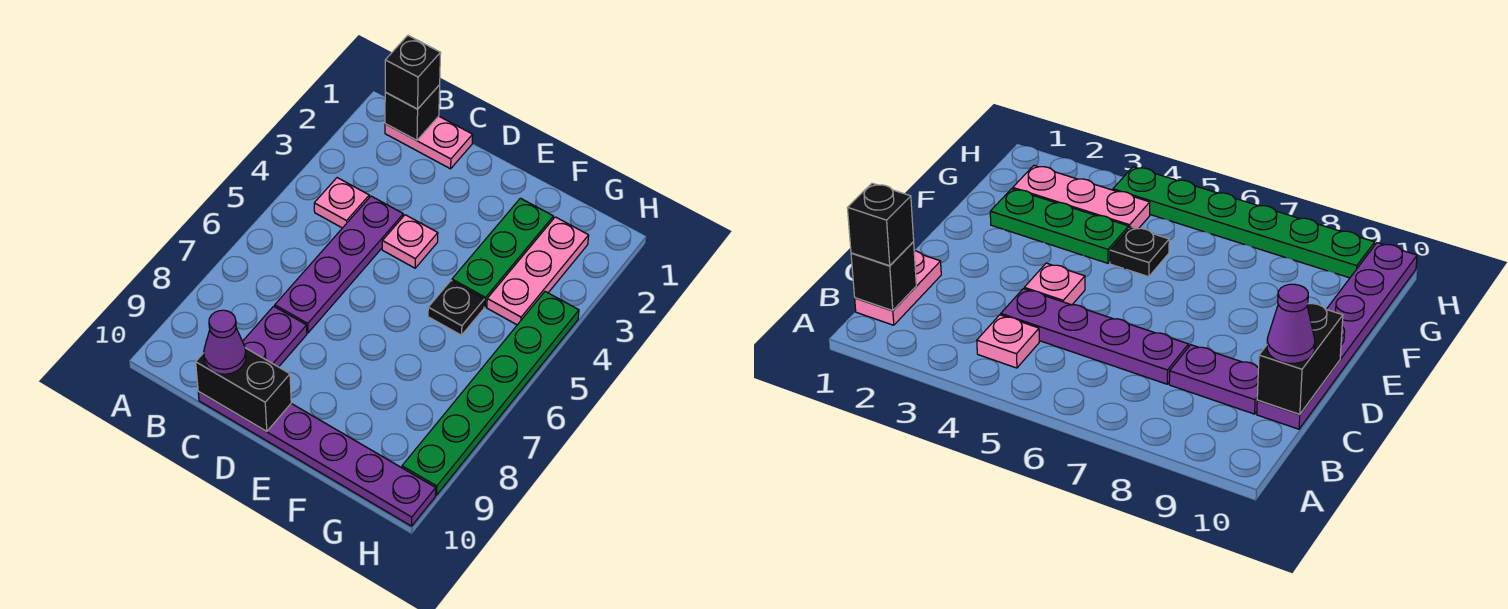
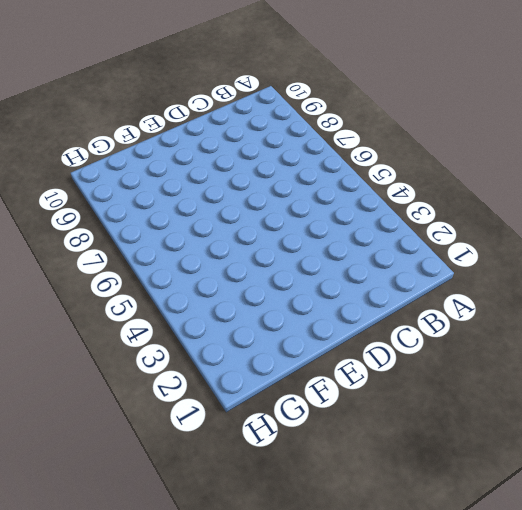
none -> pink plate B1:C1 level 1
none -> pink plate B4 level 1
none -> purple plate C4:C7 level 1

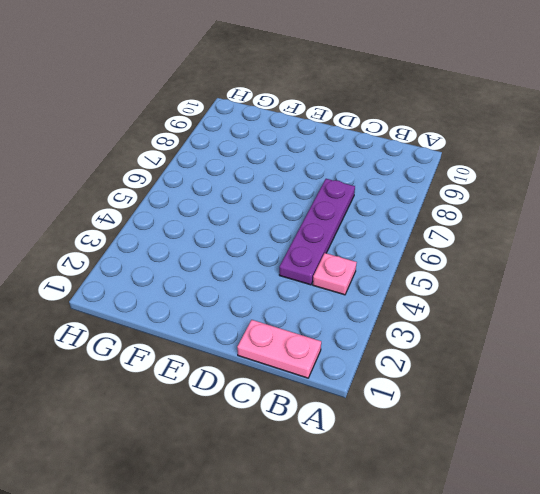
none -> purple plate C8:C9 level 1
none -> purple plate C10:H10 level 1
none -> pink plate D4 level 1

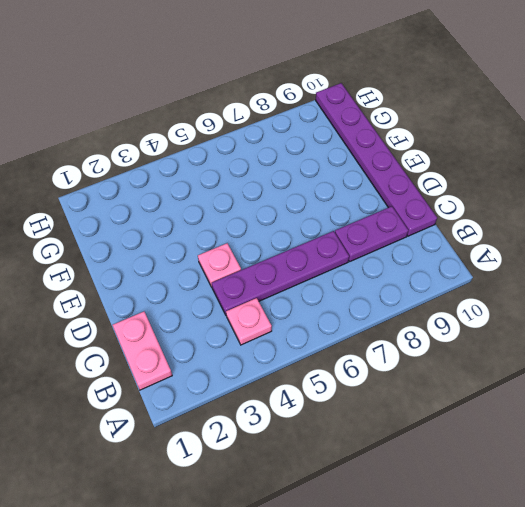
none -> green plate F2:F4 level 1
none -> black plate F5 level 1
none -> pink plate G2:G4 level 1

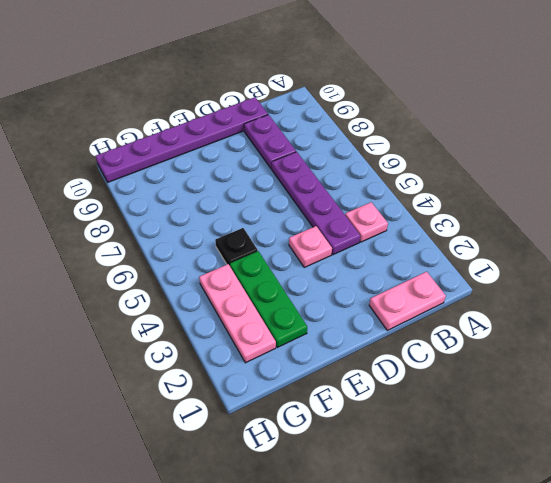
none -> green plate H4:H9 level 1
none -> black brick B1 level 2
none -> black brick C10:D10 level 2

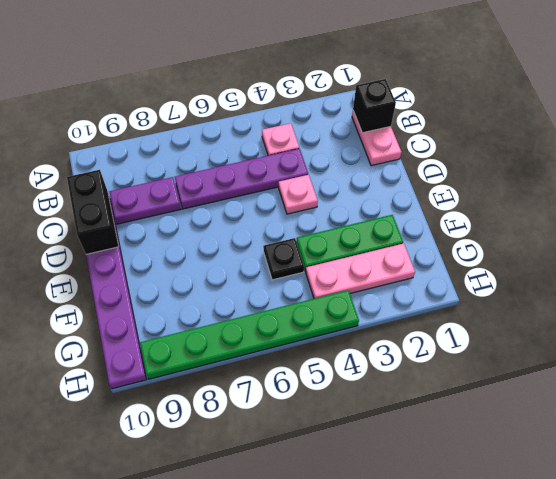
none -> black brick B1 level 3
none -> purple cone C10 level 3

